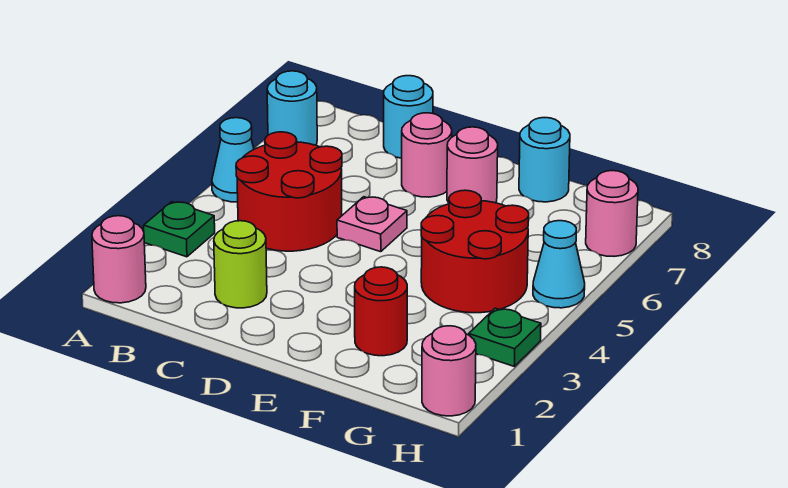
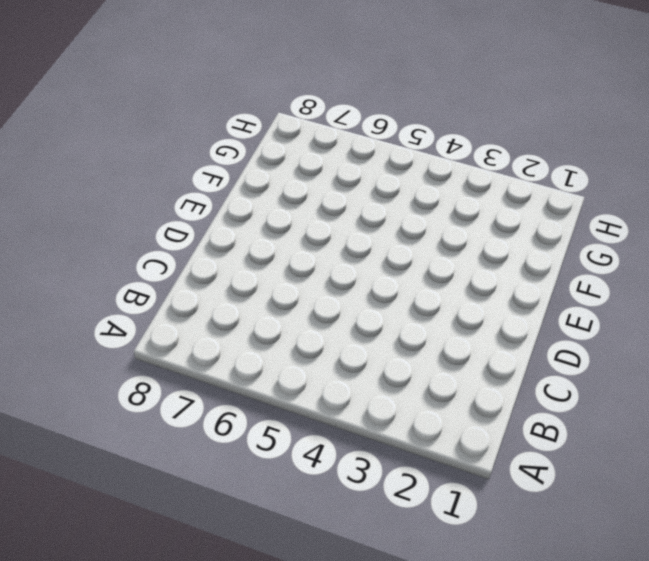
none -> pink round brick A1 level 1
none -> green plate A3 level 1
none -> cyan cone A5 level 1

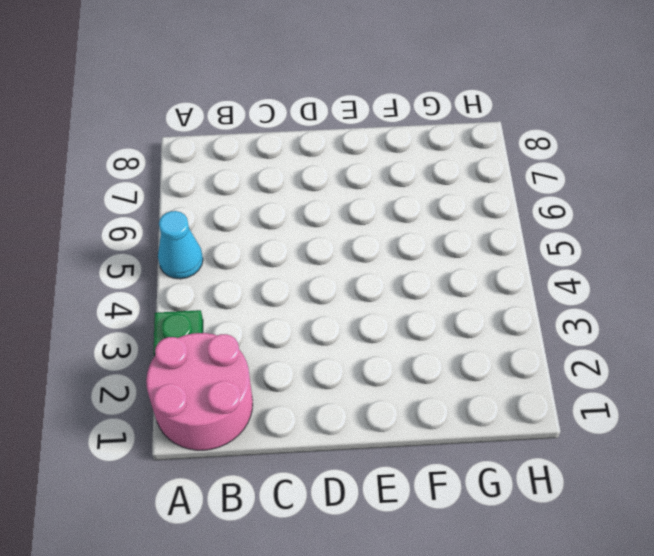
pink round brick A1:B2 level 1 -> pink round brick A1 level 1
none -> cyan round brick A7 level 1
none -> red round brick B4:C5 level 1
none -> lime round brick C2 level 1

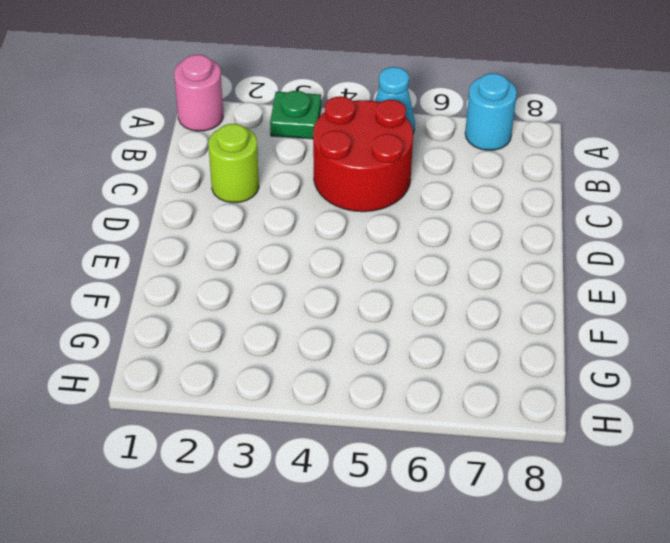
none -> cyan round brick C8 level 1
none -> pink plate D5 level 1
none -> pink round brick D7 level 1

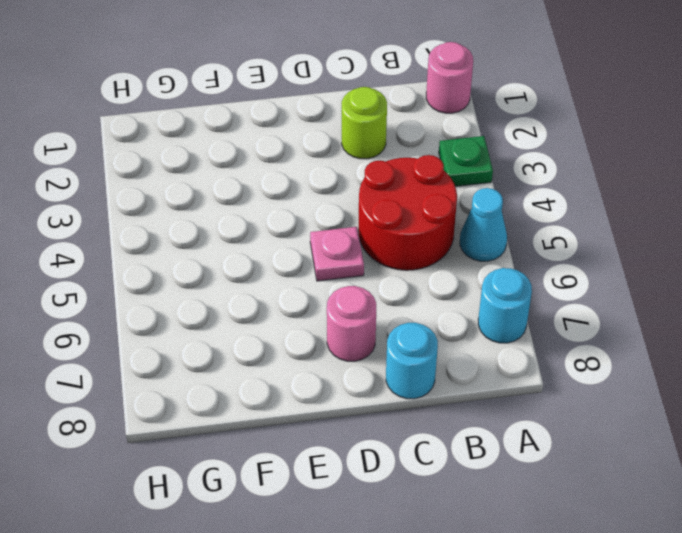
none -> pink round brick E7 level 1
none -> red round brick F2 level 1
none -> red round brick F4:G5 level 1

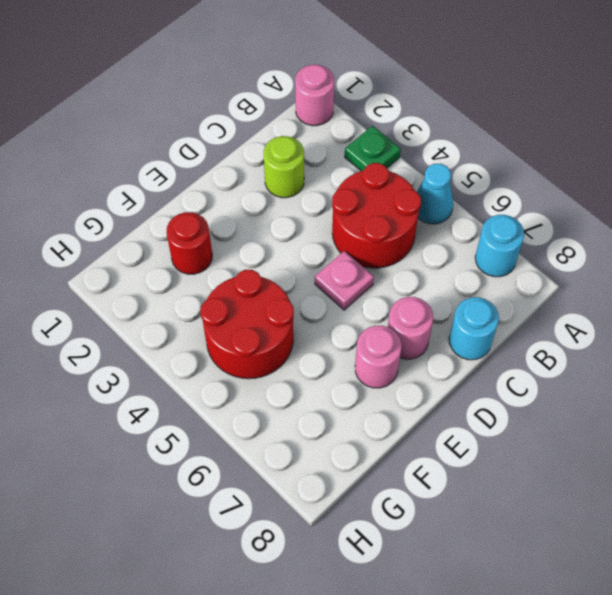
none -> cyan round brick F8 level 1
none -> pink round brick H1 level 1
none -> green plate H3 level 1

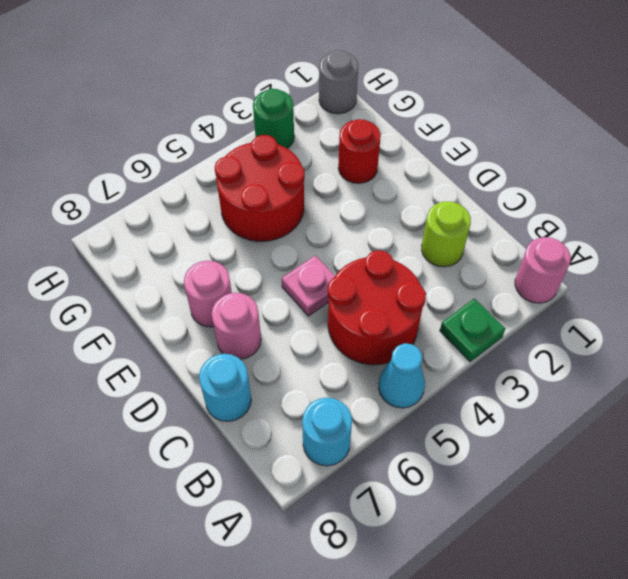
grey round brick H1 level 1 -> pink round brick H1 level 1
green round brick H3 level 1 -> green plate H3 level 1
none -> cyan round brick F8 level 1
none -> cyan cone H5 level 1
none -> pink round brick H7 level 1

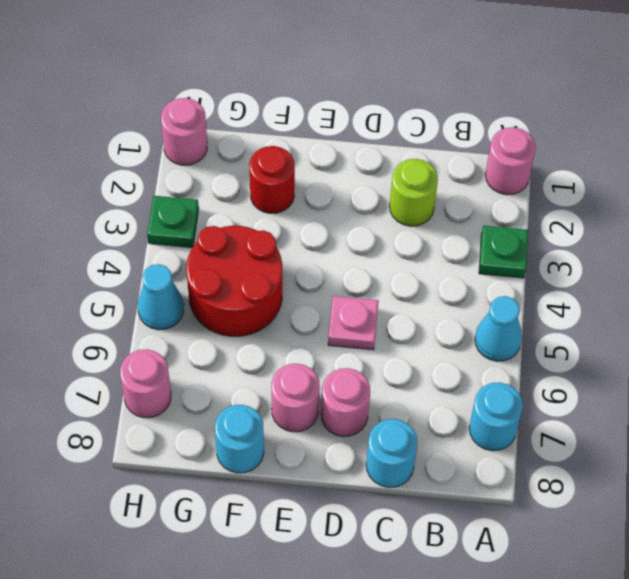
none -> red round brick B4:C5 level 1

